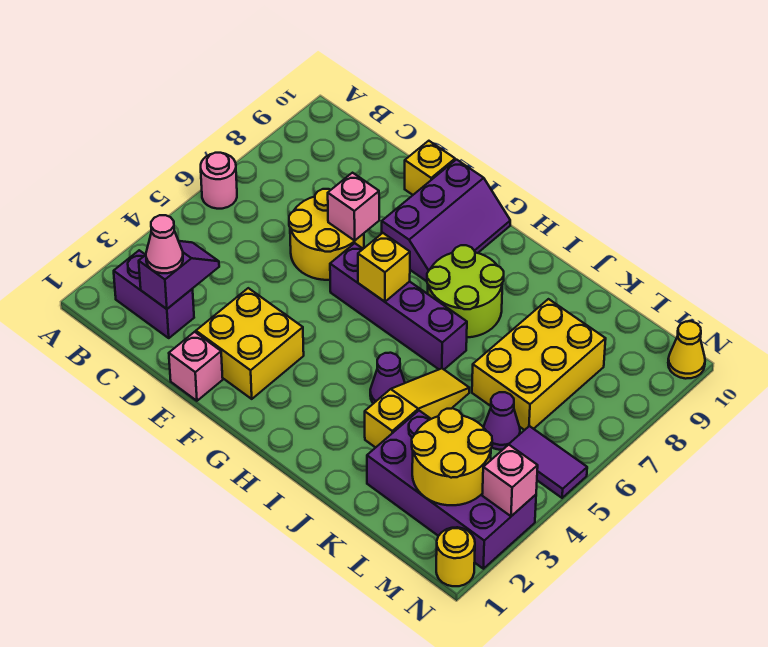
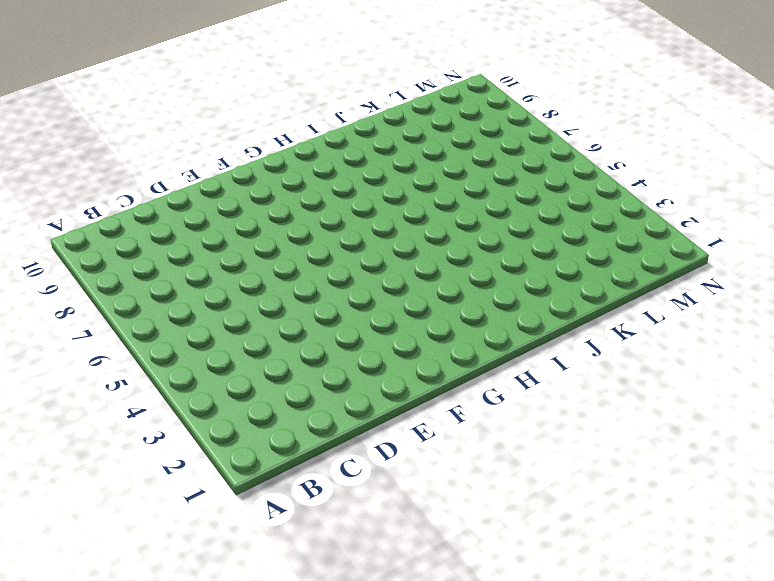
none -> pink round brick A6 level 1
none -> purple brick B2:C2 level 1
none -> yellow round brick D6:E7 level 1

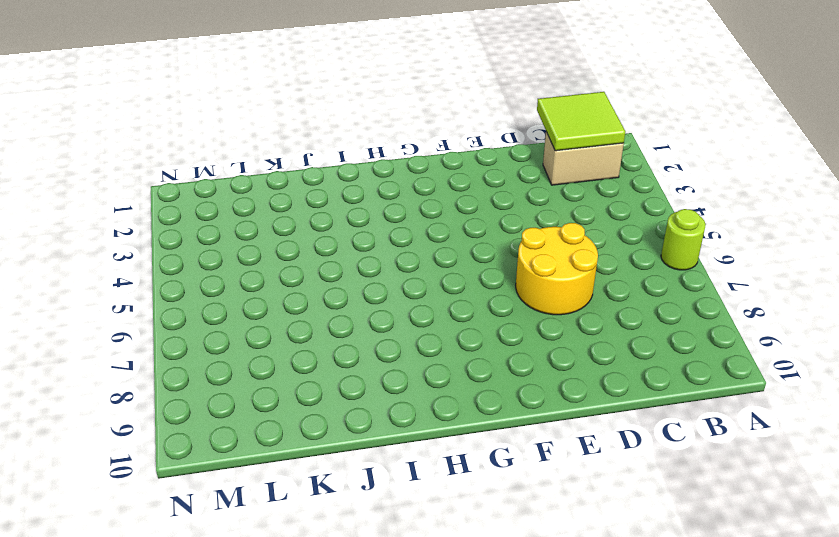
lime round brick A6 level 1 -> pink round brick A6 level 1
lime tile B1:C2 level 2 -> purple slope C2:C3 level 2 top 2
tan brick B2:C2 level 1 -> purple brick B2:C2 level 1
none -> pink brick E1 level 1
none -> yellow brick E2:F3 level 1
none -> yellow brick E10 level 1

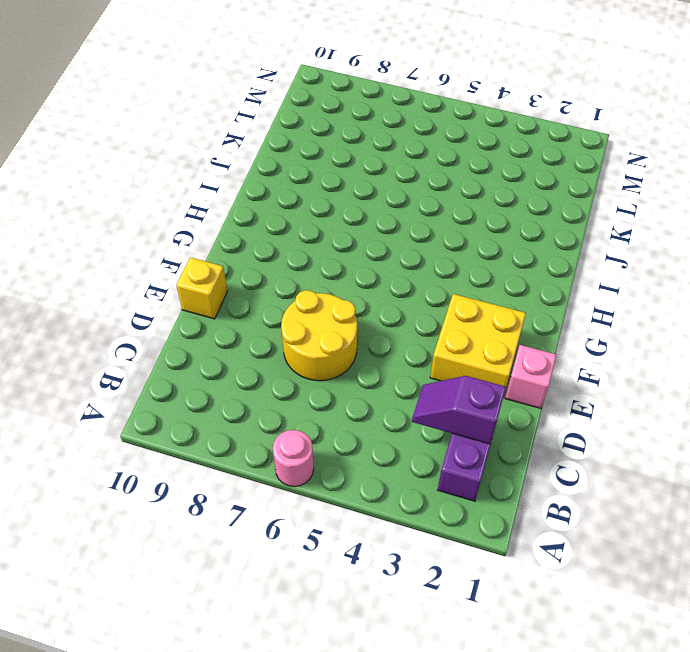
none -> purple brick F6:I6 level 1
none -> purple slope F8:G10 level 1 top F
none -> lime round brick H7:I8 level 1

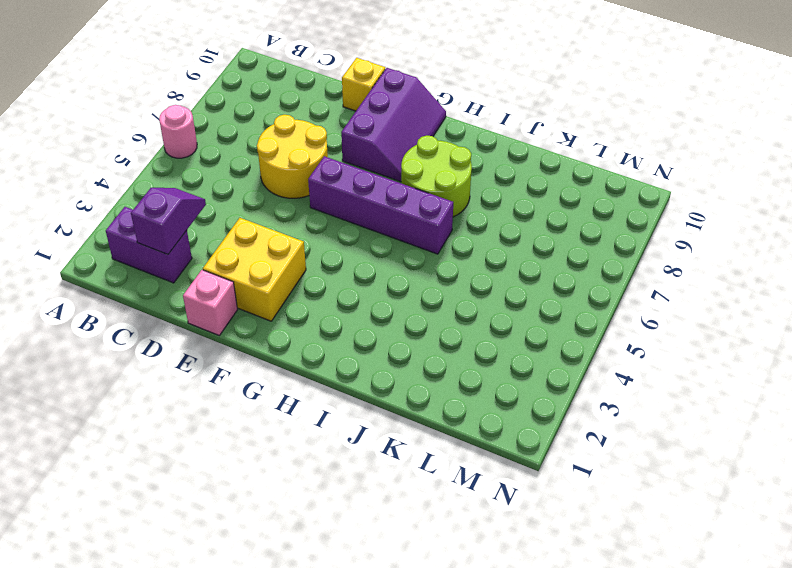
none -> purple cone I4 level 1
none -> yellow slope J3:J5 level 1 top 3
none -> purple brick K2:N3 level 1

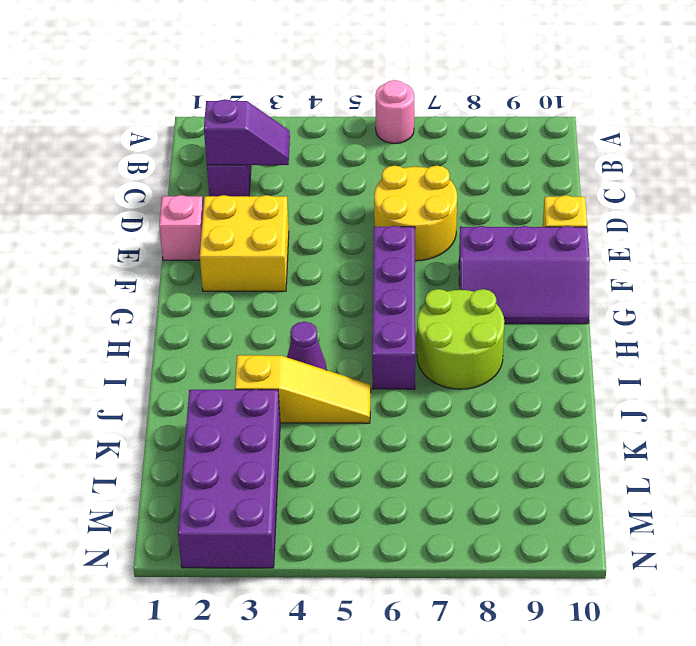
none -> yellow brick K6:L8 level 1
none -> purple cone L5 level 1
none -> purple tile M5:N5 level 1

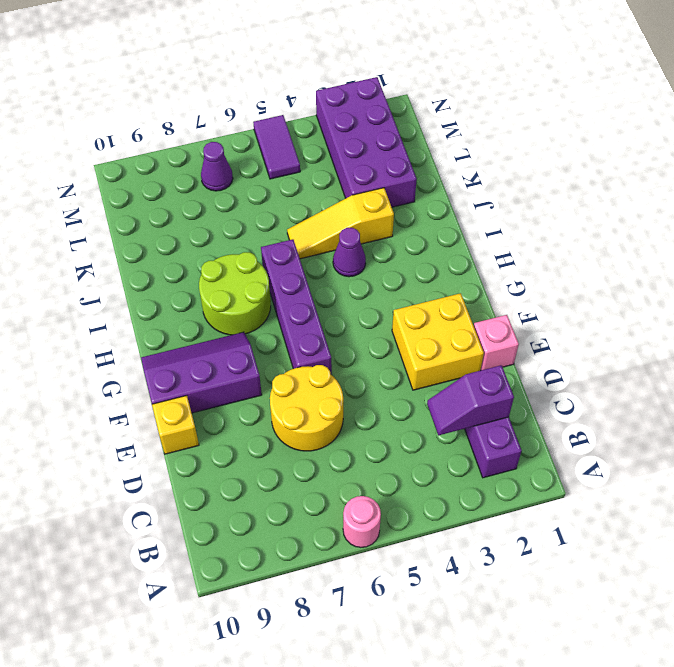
purple cone M7 level 1 -> purple cone L5 level 1
none -> yellow brick K6:L8 level 1
none -> yellow round brick N1 level 1
none -> yellow cone N10 level 1

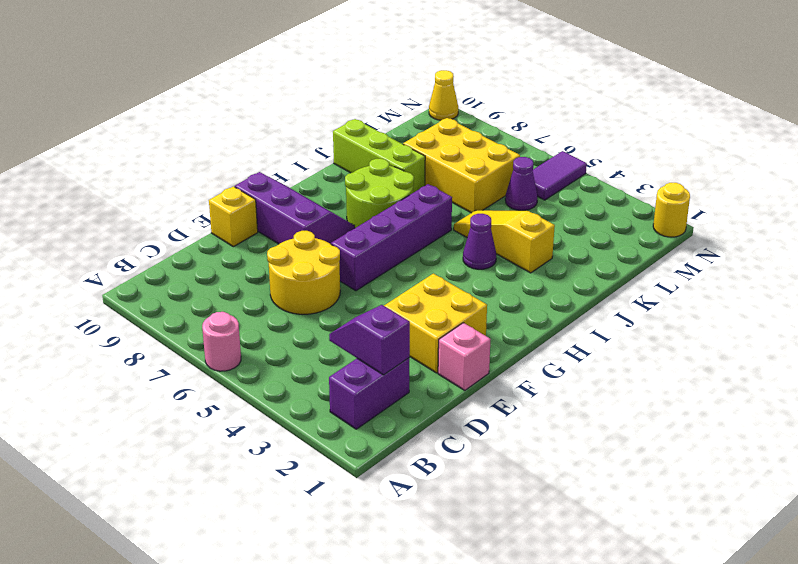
lime brick J8:J10 level 1 -> none
none -> purple brick K2:N3 level 1
none -> pink brick E7 level 2
none -> yellow brick G6 level 2

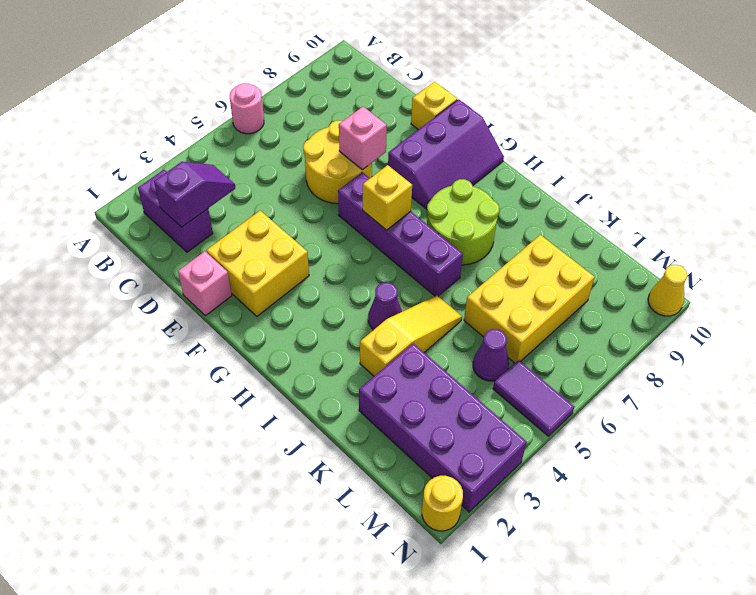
none -> yellow round brick L2:M3 level 2
none -> pink brick N3 level 2
none -> pink cone C2 level 3

